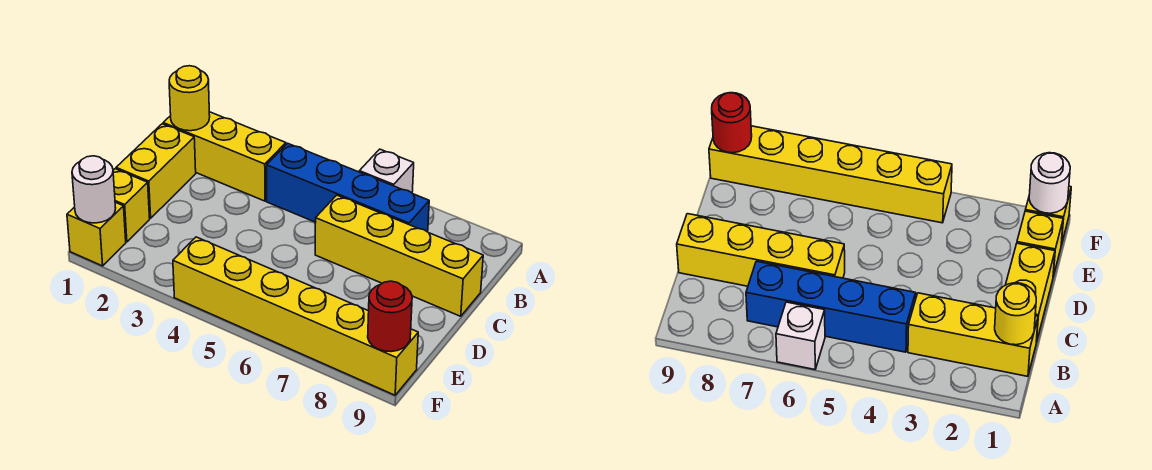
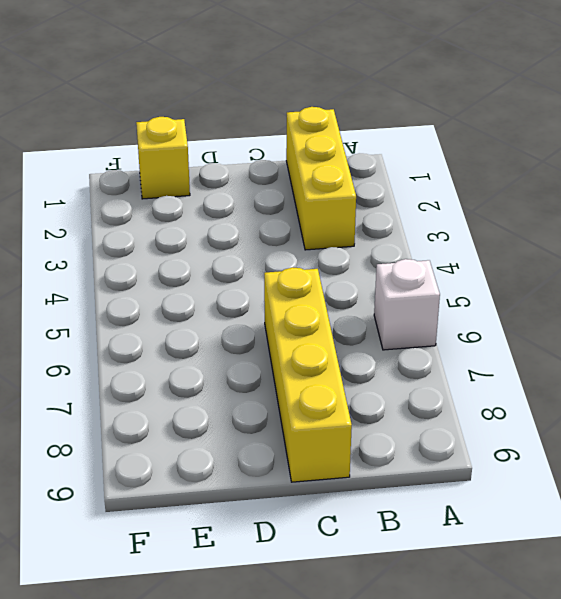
none -> blue brick B4:B7 level 1
none -> yellow brick C1:D1 level 1

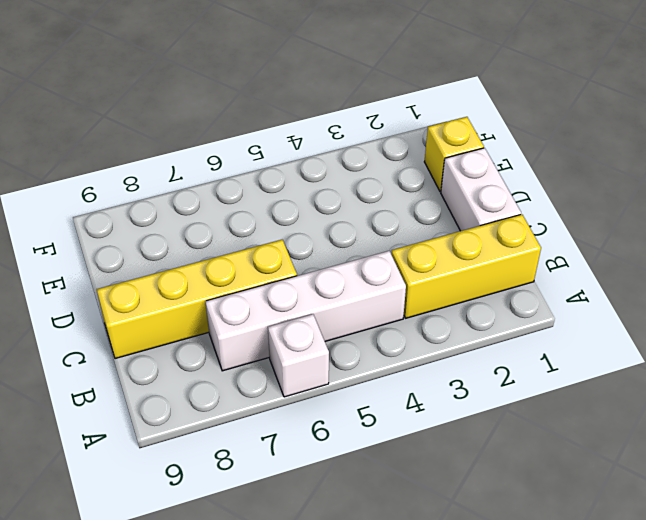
white brick B4:B7 level 1 -> blue brick B4:B7 level 1
white brick C1:D1 level 1 -> yellow brick C1:D1 level 1
none -> yellow brick F1 level 1
none -> yellow brick F4:F9 level 1

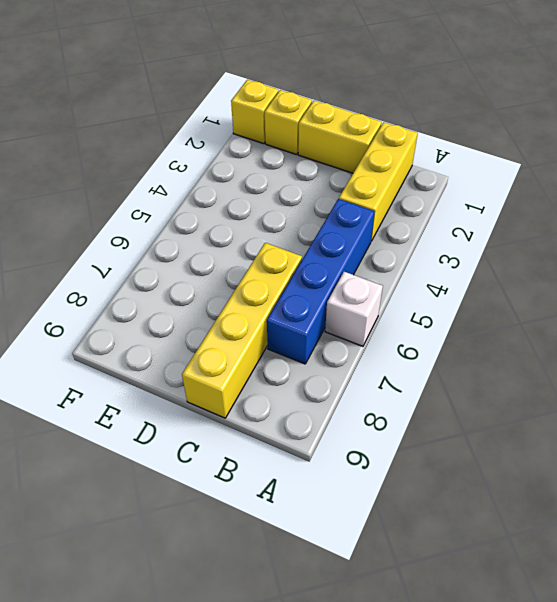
none -> yellow brick F4:F9 level 1
none -> yellow round brick B1 level 2

